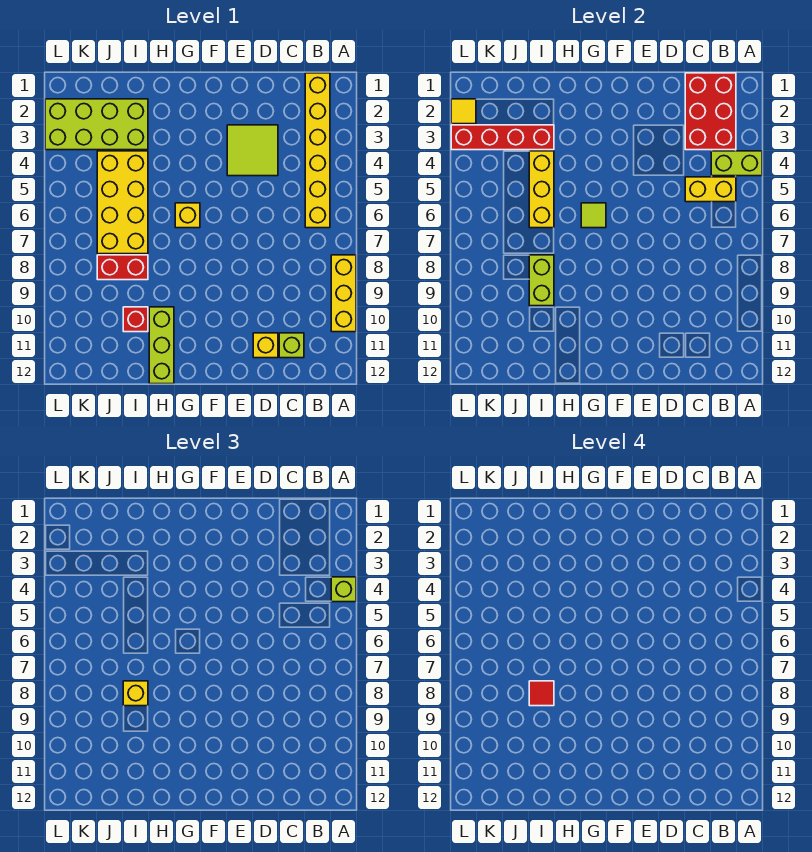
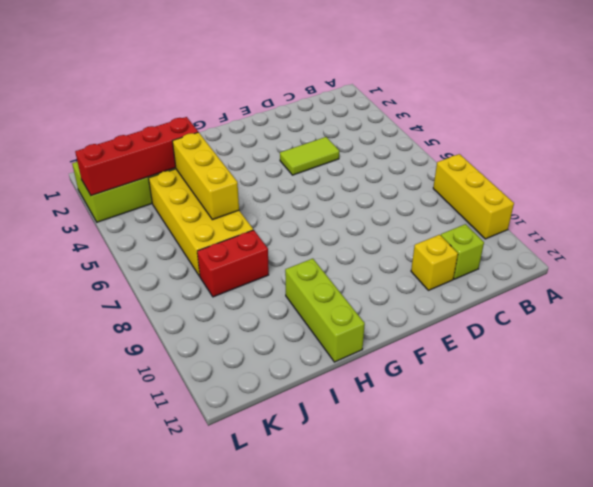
lime tile D4:E4 level 1 -> lime tile D3:E4 level 1
none -> yellow brick B1:B6 level 1
none -> yellow brick G6 level 1
none -> red brick I10 level 1

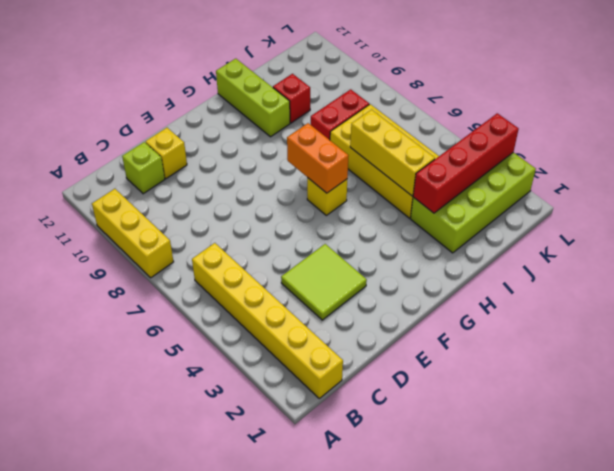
orange brick G6:G7 level 2 -> lime tile G6 level 2
none -> lime brick A4:B4 level 2
none -> red brick B1:C3 level 2
none -> yellow brick B5:C5 level 2

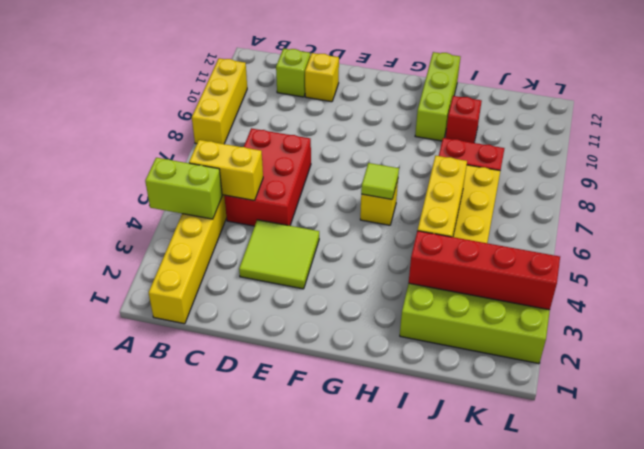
red brick C5:D7 level 1 -> red brick B1:C3 level 2
none -> lime brick I8:I9 level 2
none -> yellow tile L2 level 2
none -> lime brick A4 level 3

